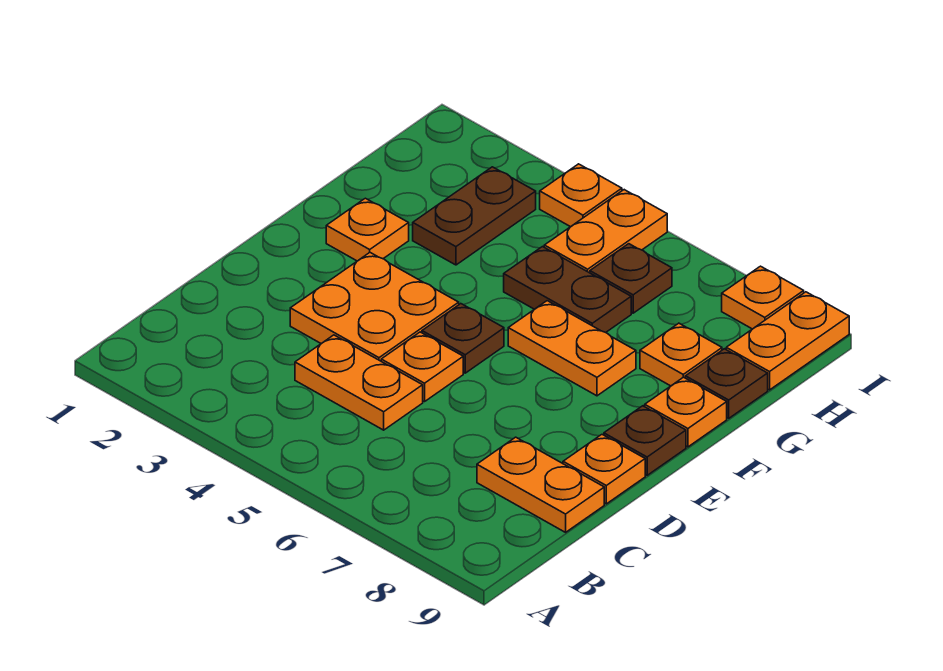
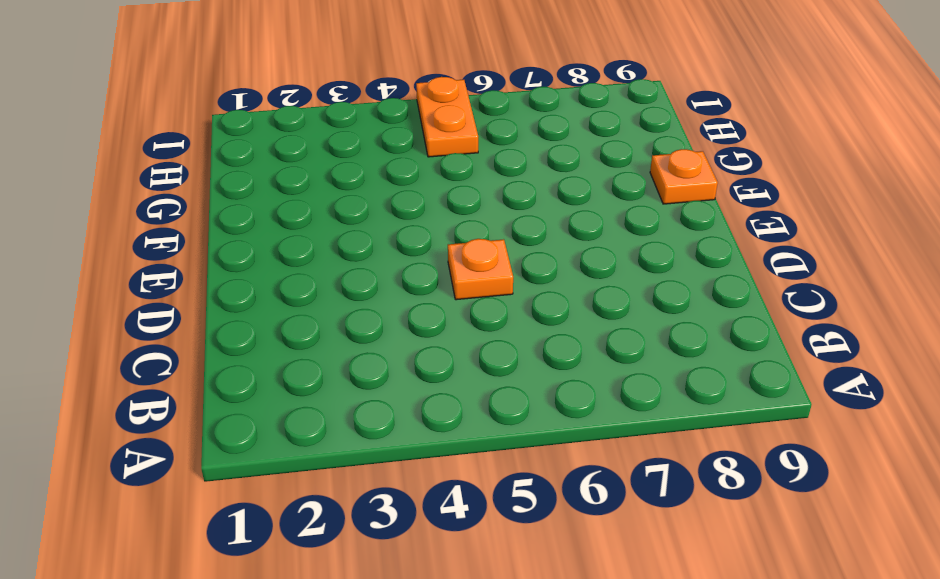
none -> orange plate C4:C5 level 1
none -> orange plate C8:C9 level 1
none -> orange plate D3:E4 level 1

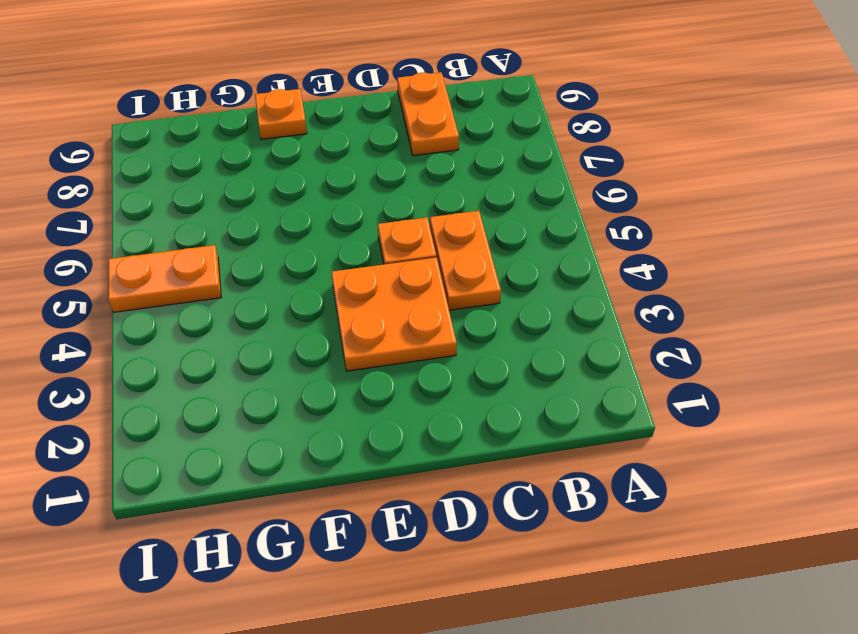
none -> orange plate D9 level 1
none -> brown plate E5 level 1
none -> brown plate E9 level 1

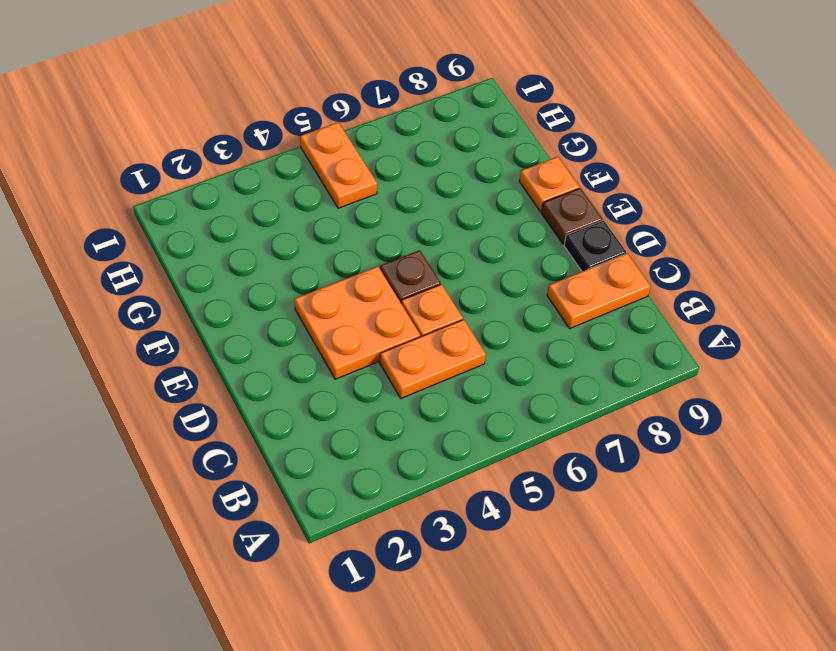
black plate D9 level 1 -> orange plate D9 level 1
none -> orange plate F2 level 1
none -> orange plate F6:F7 level 1
none -> brown plate G3:H3 level 1

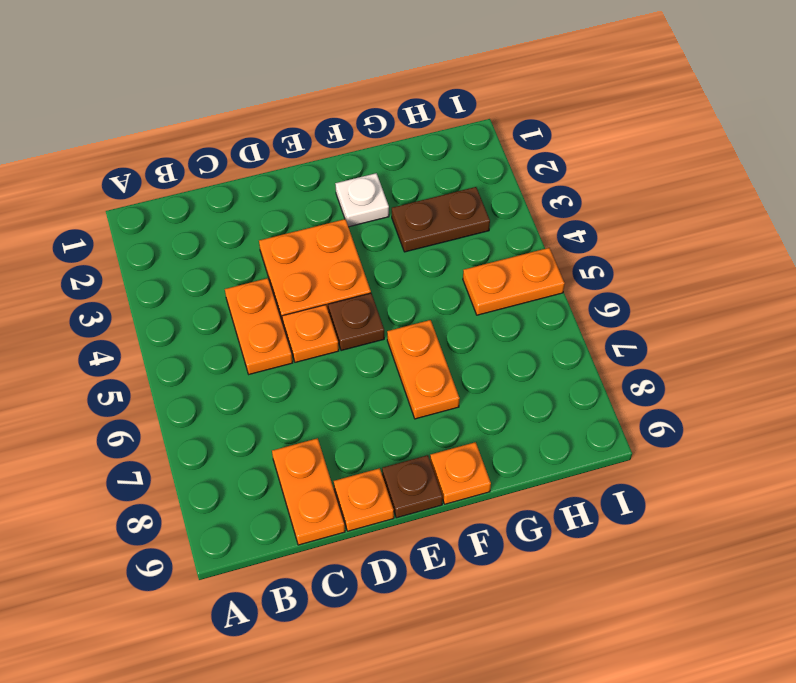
white plate F2 level 1 -> orange plate F2 level 1
none -> brown plate G5:G6 level 1
none -> orange plate G8 level 1
none -> brown plate G9 level 1

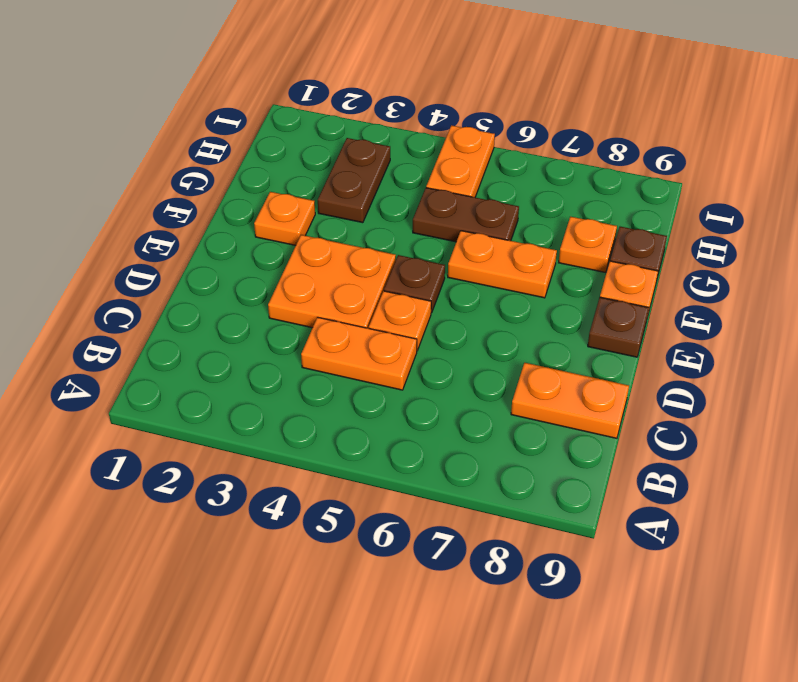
none -> orange plate D9 level 1
none -> brown plate H6 level 1
none -> orange plate H9:I9 level 1

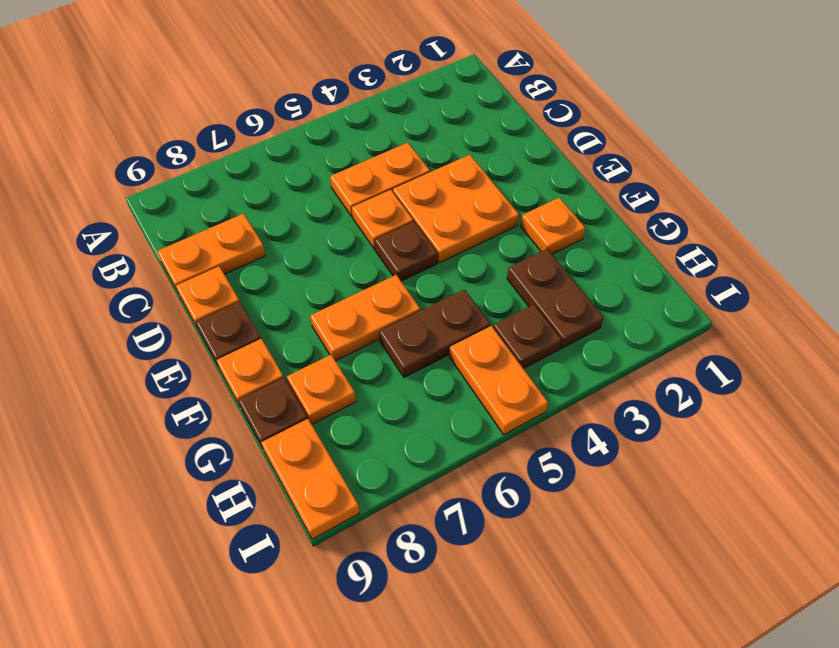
brown plate H4 level 1 -> brown plate H6 level 1
none -> orange plate I4 level 1
none -> orange plate I8 level 1

